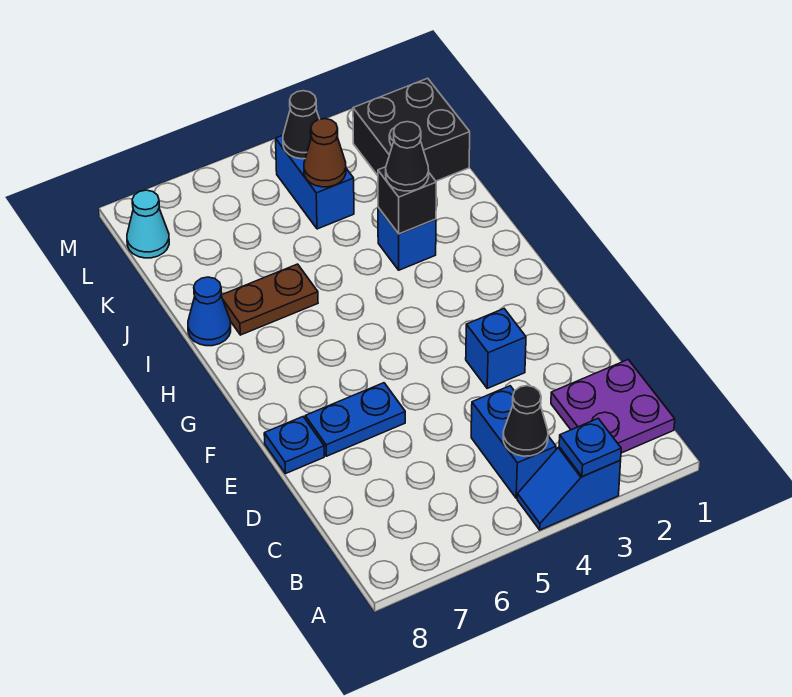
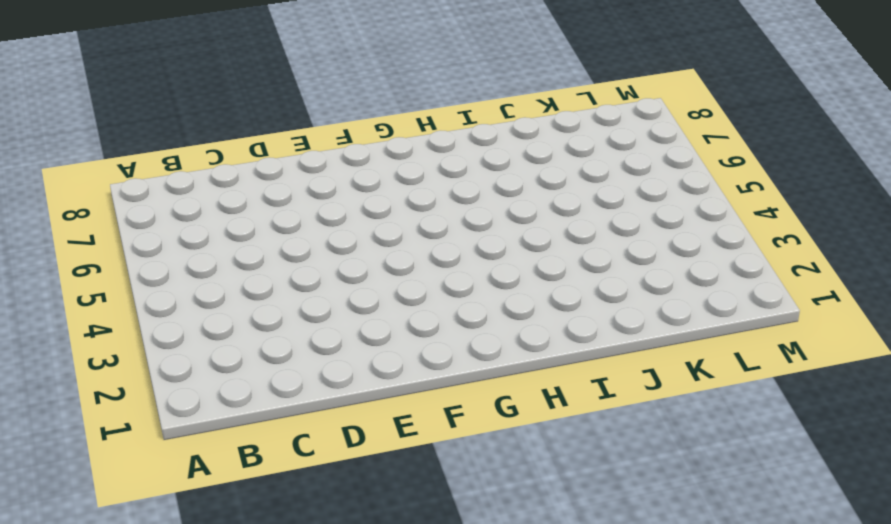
none -> blue slope A3:A4 level 1 top 3
none -> purple plate B1:C2 level 1
none -> blue brick B4:C4 level 1

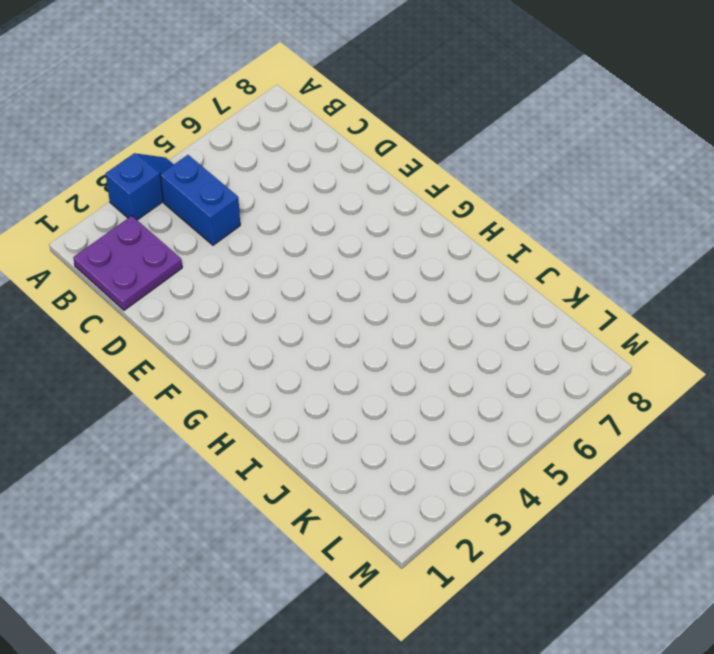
none -> blue brick E3 level 1
none -> blue plate E6:E7 level 1
none -> blue plate E8 level 1

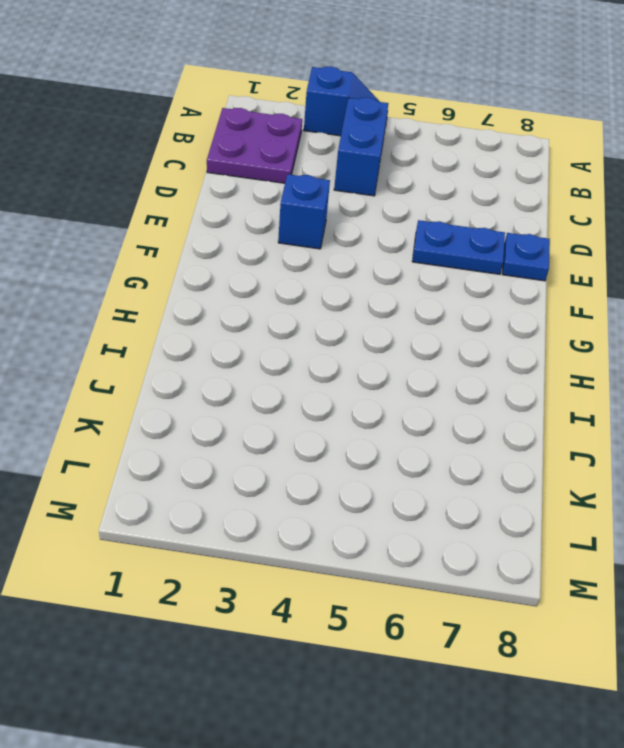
none -> blue brick I3 level 1
none -> brown plate I6:I7 level 1
none -> blue cone I8 level 1

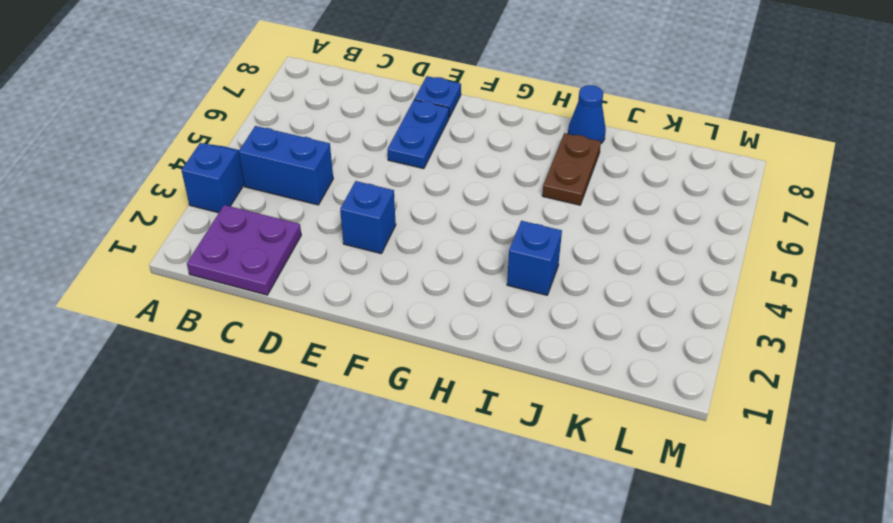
none -> black brick K1:L2 level 1
none -> blue brick K4:L4 level 1
none -> cyan cone L8 level 1

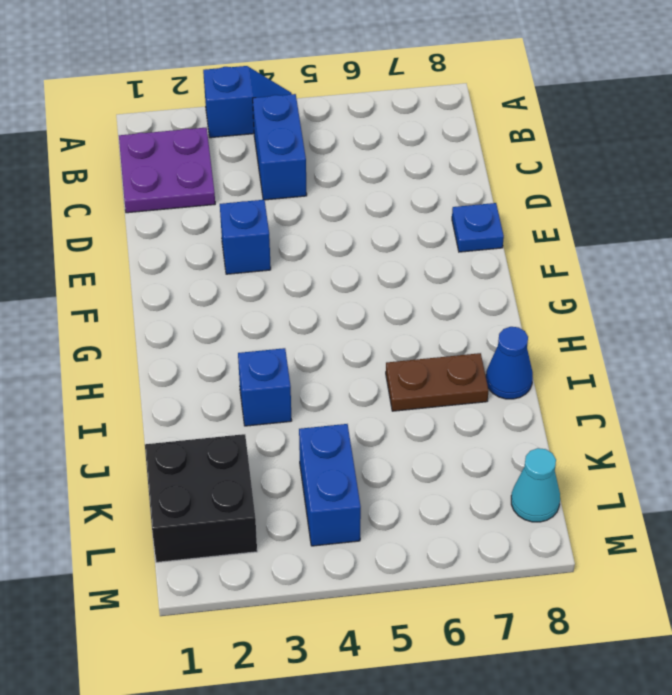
none -> blue plate E6:E7 level 1
none -> blue plate A3 level 2
none -> black cone B4 level 2

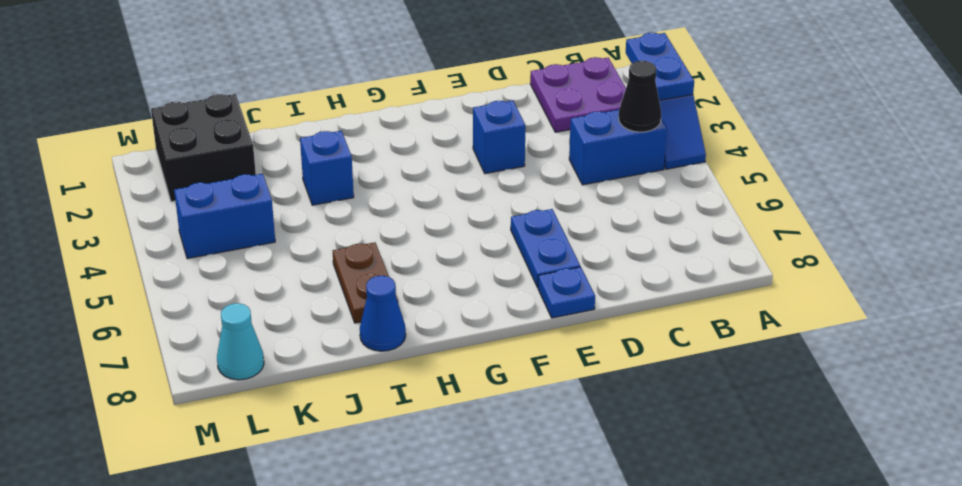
blue plate A2:A3 level 2 -> blue plate A3 level 2
none -> black brick I3 level 2
none -> brown cone K4 level 2
none -> black cone L4 level 2

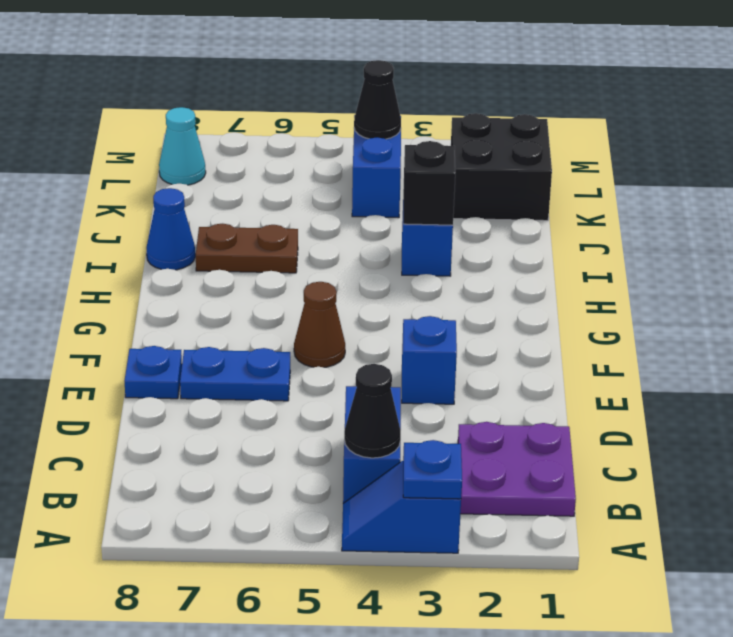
brown cone F5 level 1 -> brown cone K4 level 2
none -> black cone I3 level 3

